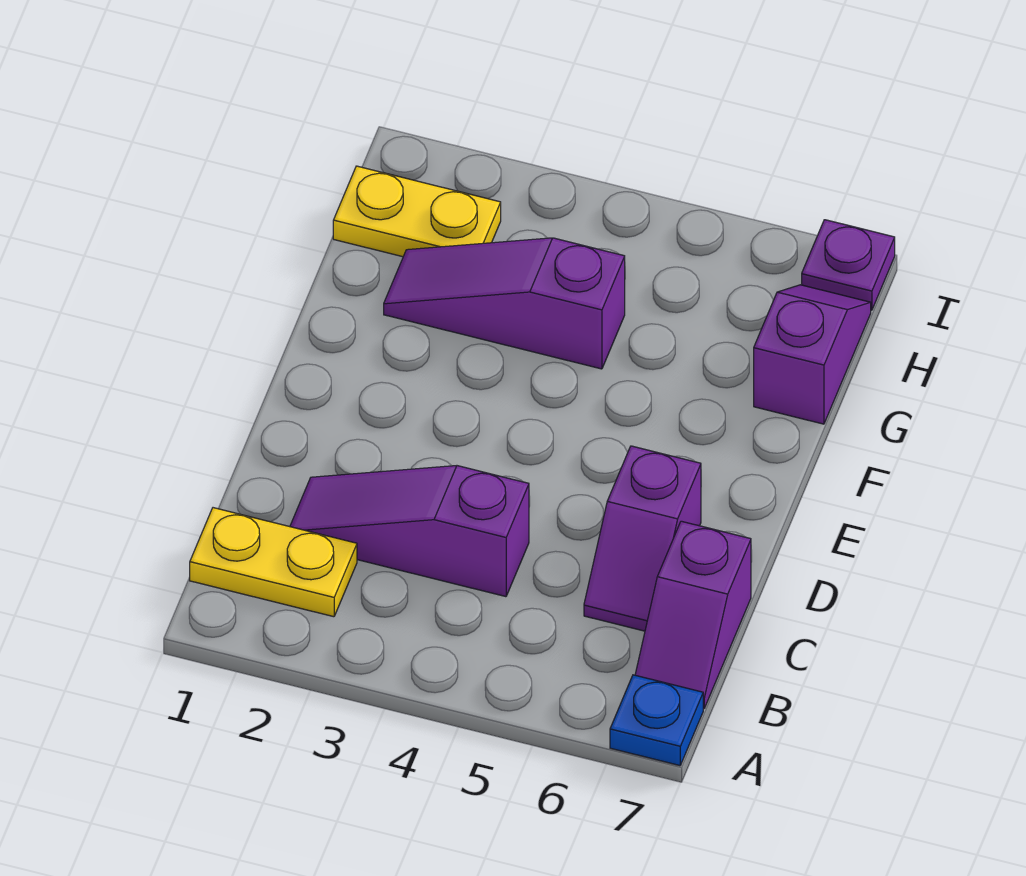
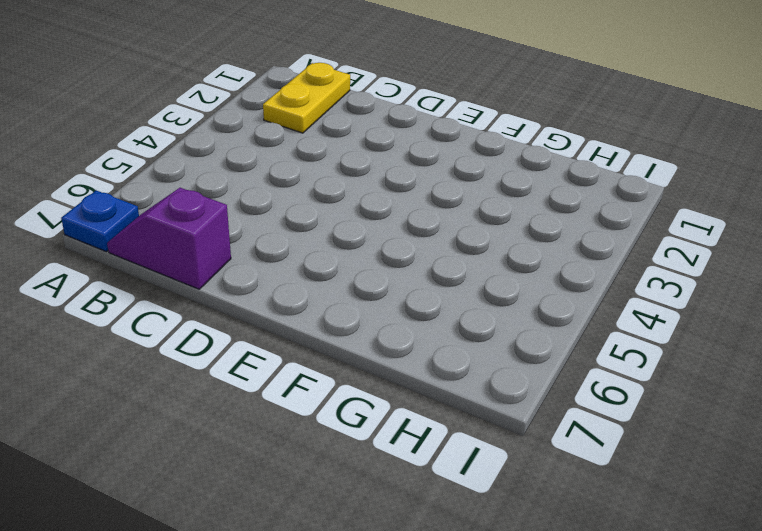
none -> purple slope C2:C4 level 1 top 4
none -> purple slope C6:D6 level 1 top D

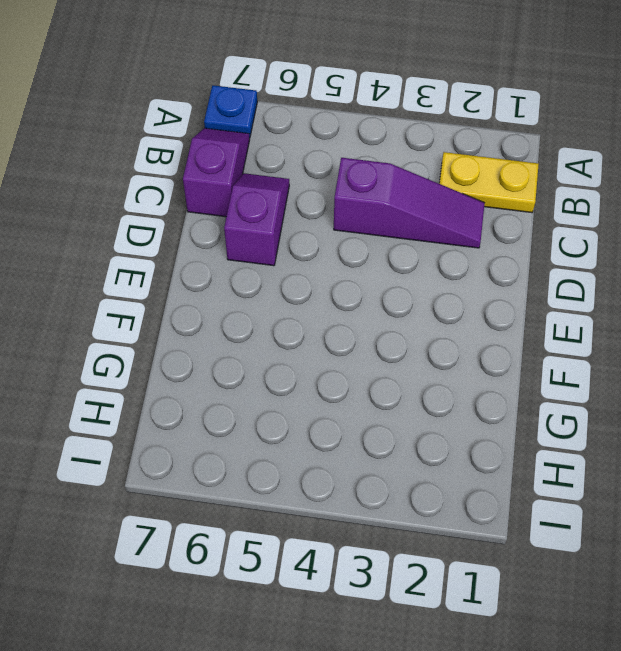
none -> purple slope G2:G4 level 1 top 4
none -> purple slope G7:H7 level 1 top G

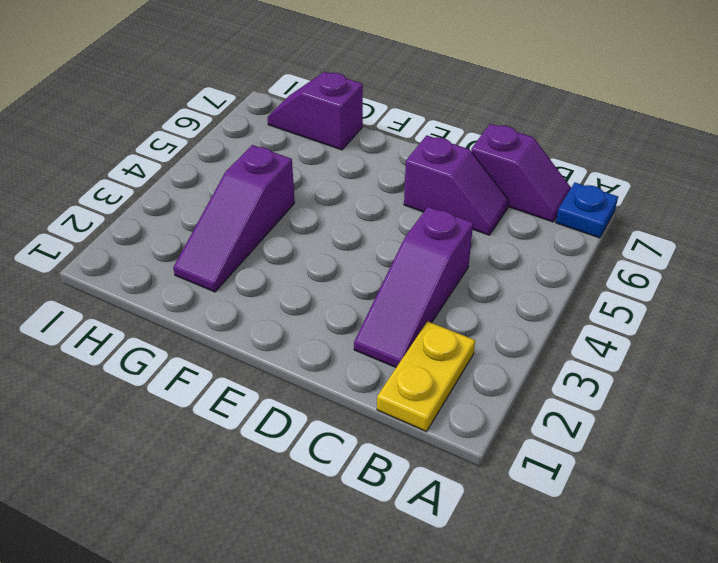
none -> yellow plate H1:H2 level 1
none -> purple plate I7 level 1

